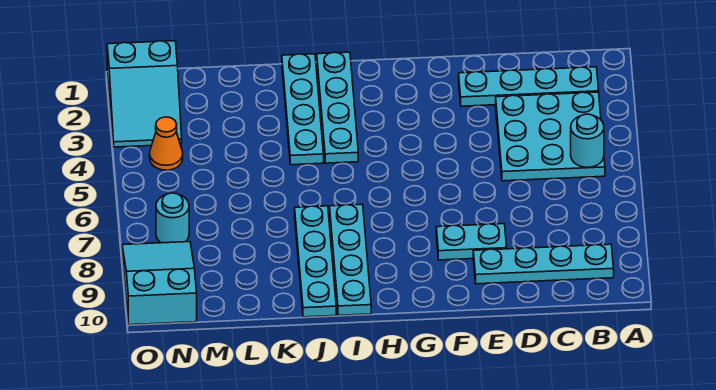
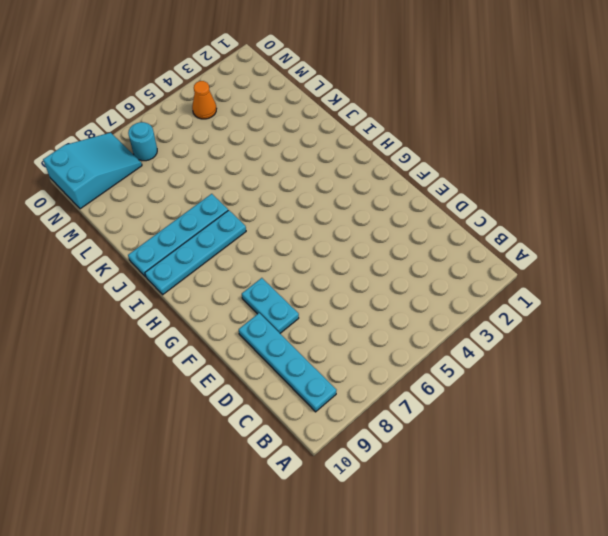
none -> cyan plate B2:E2 level 1
none -> cyan plate B3:D5 level 1
none -> cyan plate I1:I4 level 1

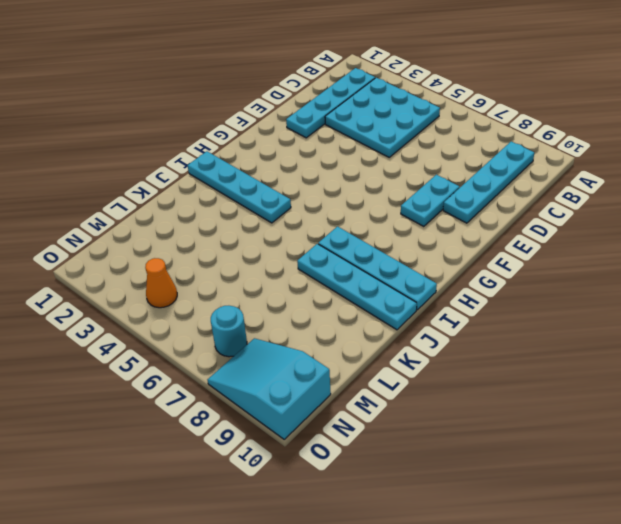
none -> cyan plate J1:J4 level 1
none -> cyan slope N1:O3 level 1 top 1
none -> cyan round brick B5 level 2

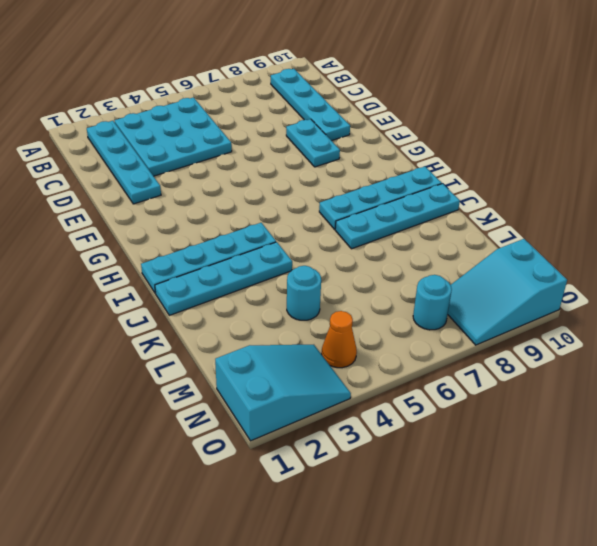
cyan round brick L4 level 1 -> cyan round brick B5 level 2

